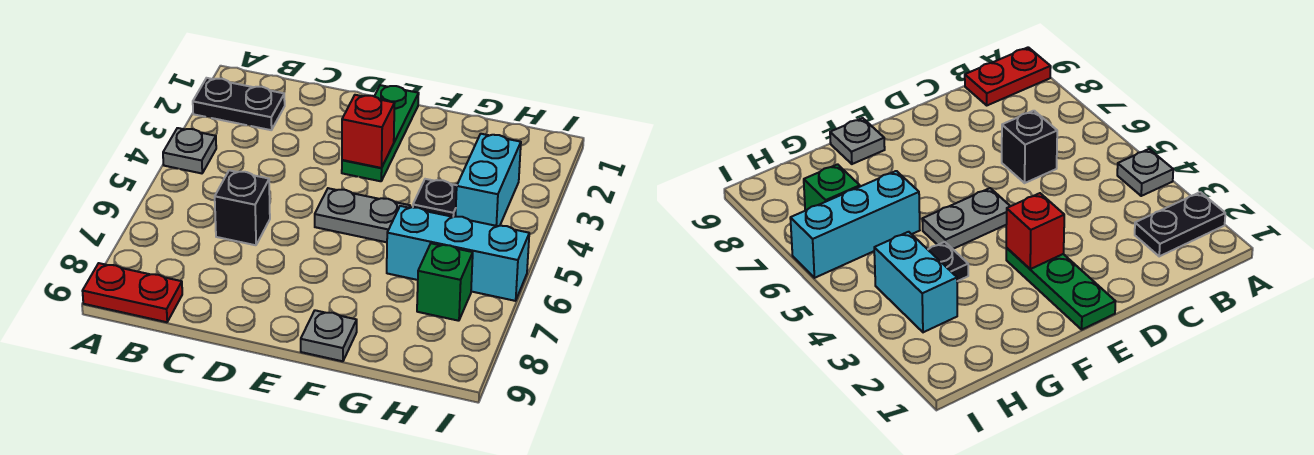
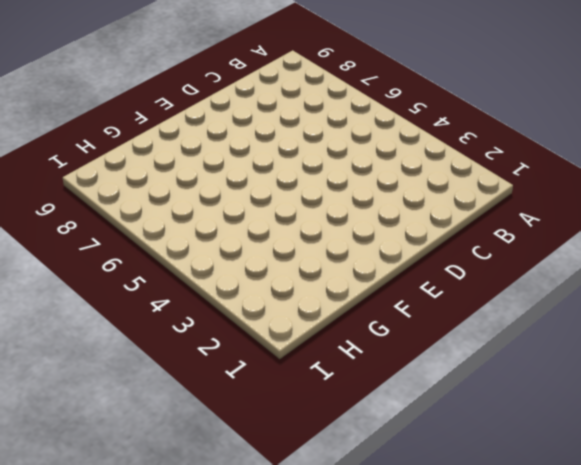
none -> black plate A2:B2 level 1
none -> grey plate A4 level 1
none -> red plate A9:B9 level 1

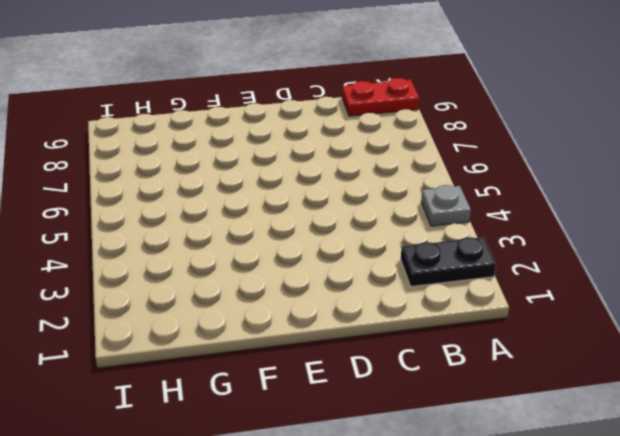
none -> black brick C6 level 1
none -> green plate E1:E3 level 1
none -> grey plate E5:F5 level 1

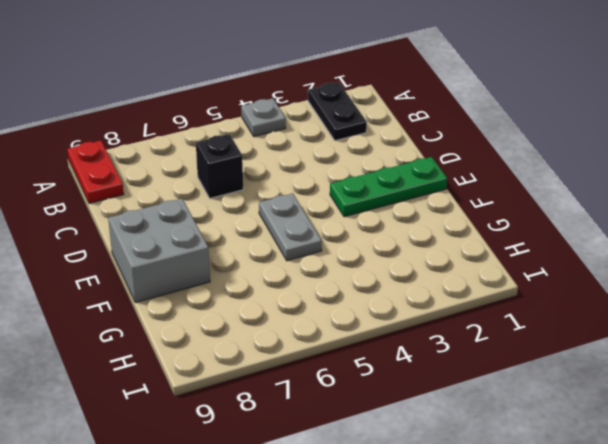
grey brick E8:F9 level 1 -> grey plate F9 level 1
none -> black plate G4 level 1
none -> cyan brick G6:I6 level 1
none -> cyan brick H3:H4 level 1

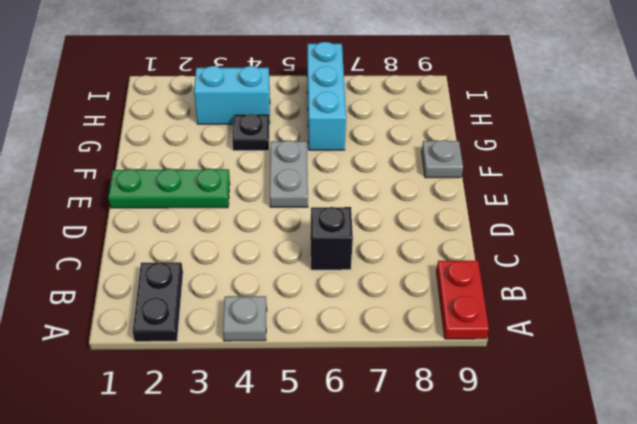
none -> green brick H7 level 1
none -> red brick E3 level 2

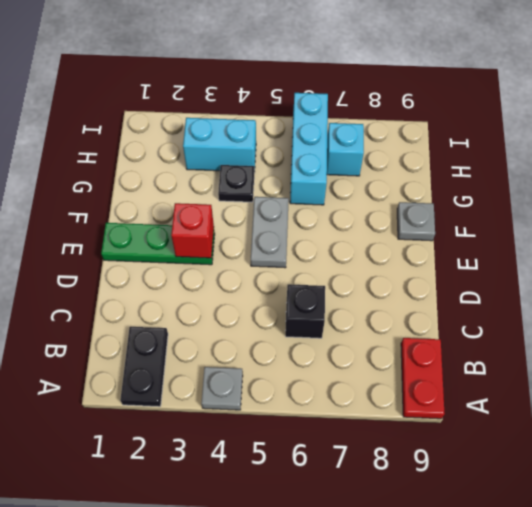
cyan brick H7 level 1 -> green brick H7 level 1

